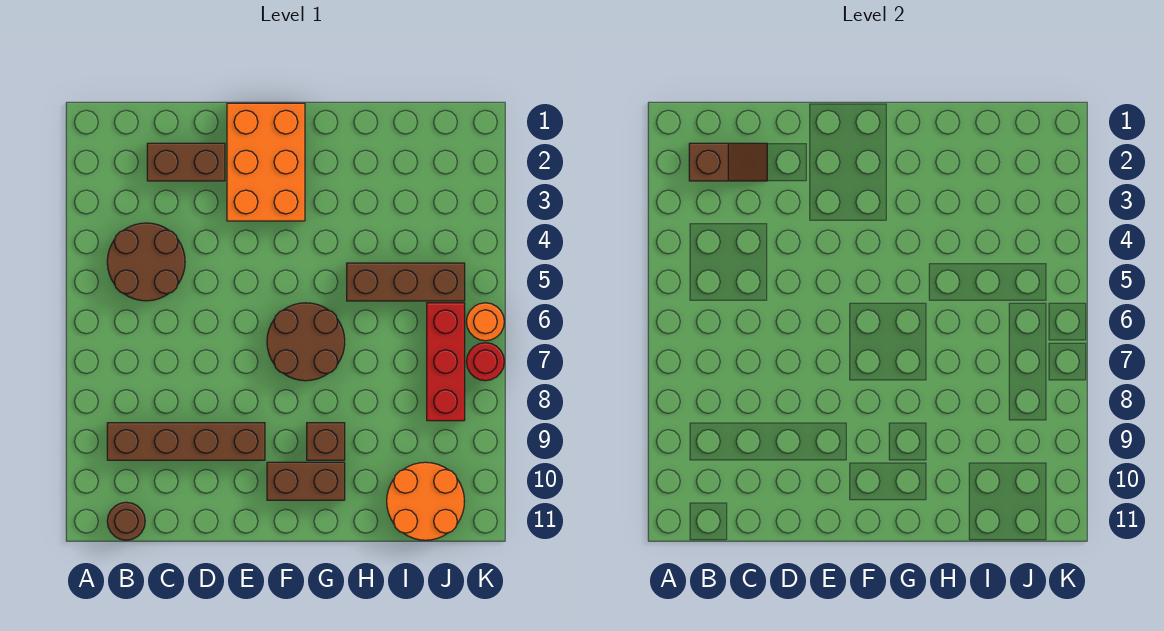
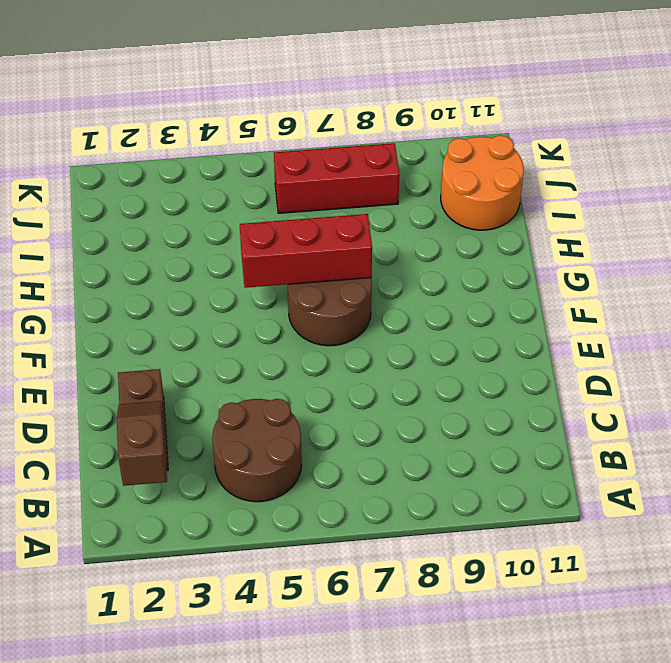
red brick G5:G7 level 2 -> none
none -> brown brick B9:E9 level 1
none -> brown round brick B11 level 1
none -> orange brick E1:F3 level 1

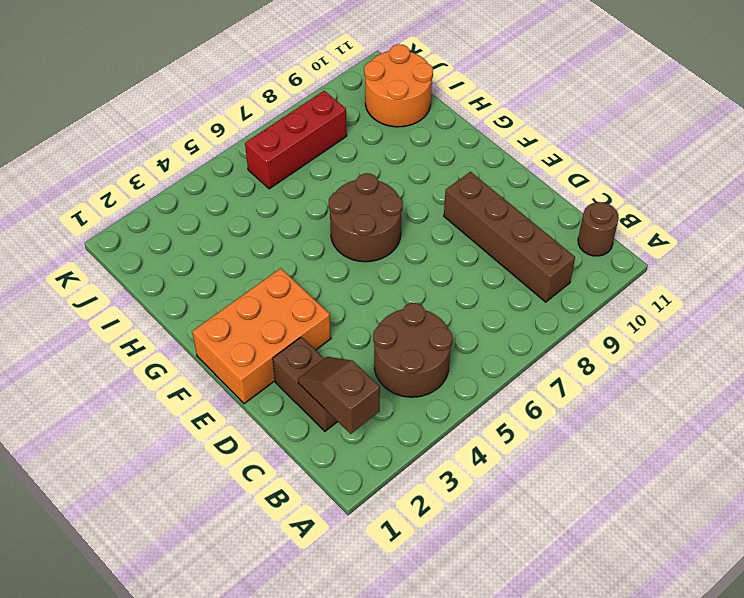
none -> brown brick F10:G10 level 1
none -> brown brick G9 level 1
none -> brown brick H5:J5 level 1

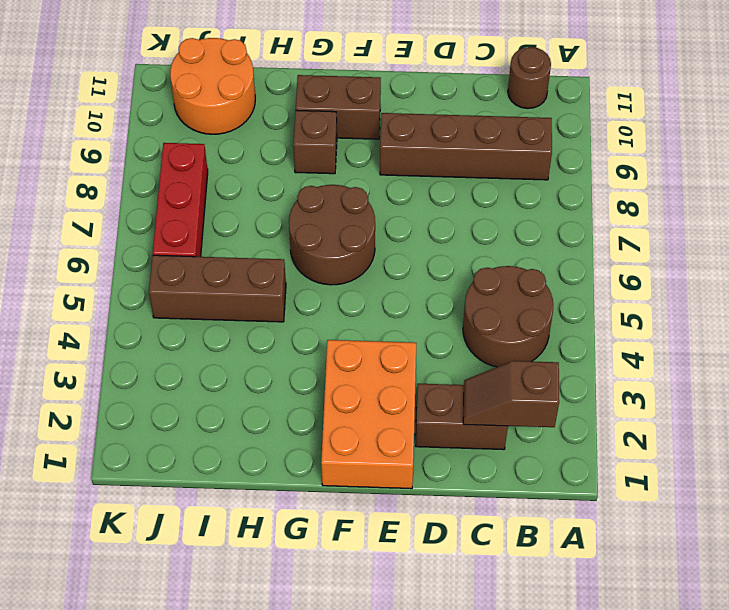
none -> orange round brick K6 level 1
none -> red round brick K7 level 1

